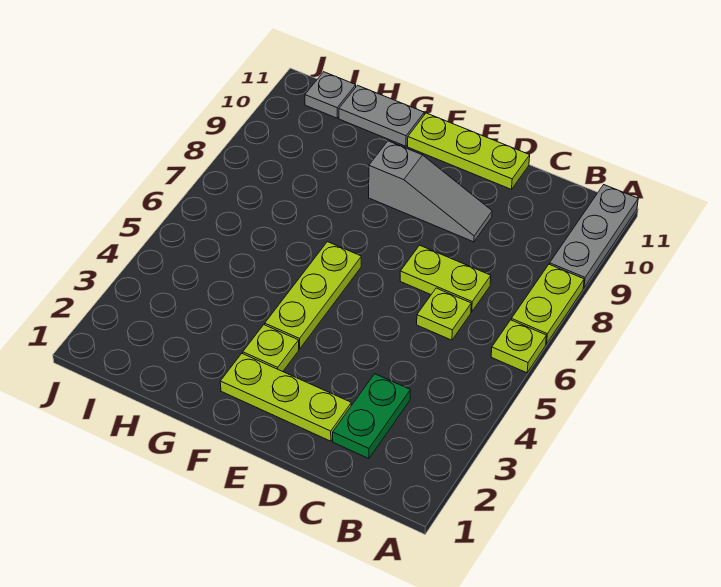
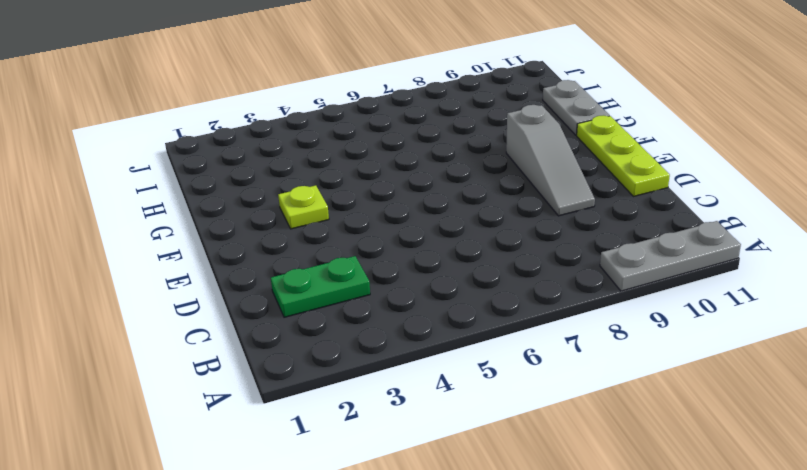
none -> lime plate A6 level 1
none -> lime plate A7:A8 level 1
none -> lime plate C6 level 1

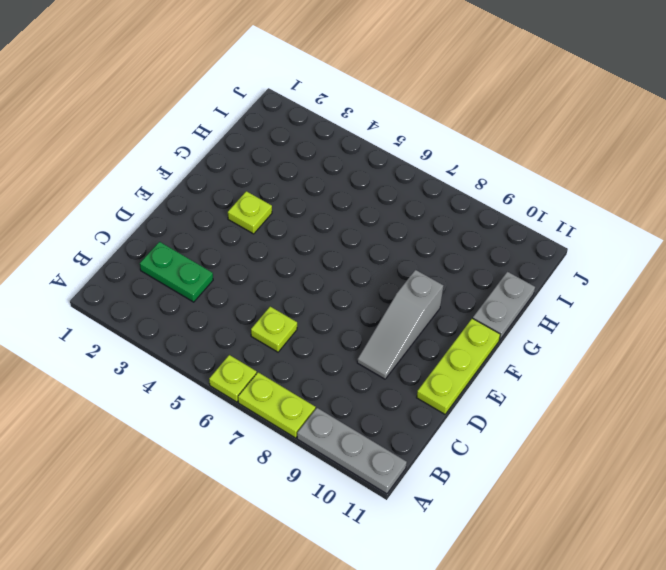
none -> lime plate C7:D7 level 1
none -> lime plate D2:F2 level 1
none -> lime plate F4:F6 level 1

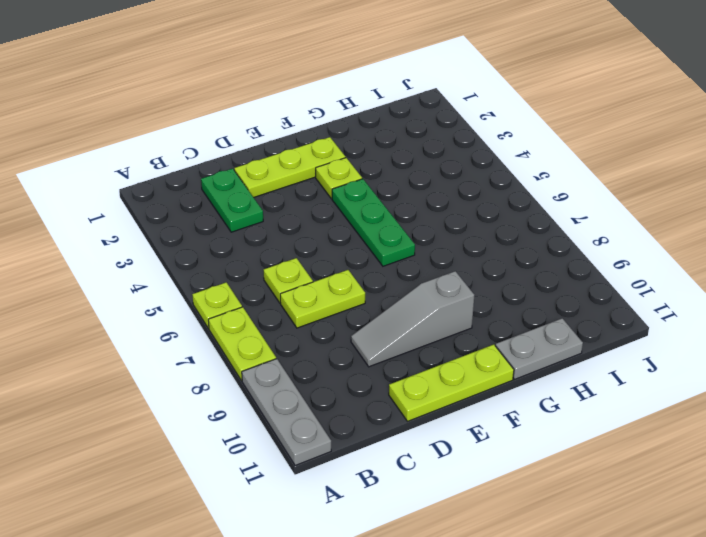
green plate F4:F6 level 1 -> lime plate F4:F6 level 1
none -> grey plate I11 level 1

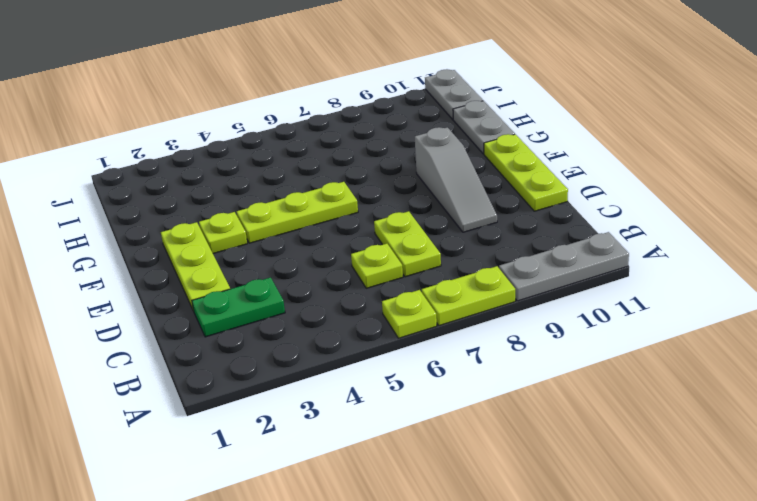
grey plate I11:J11 level 1 -> grey plate I11 level 1

